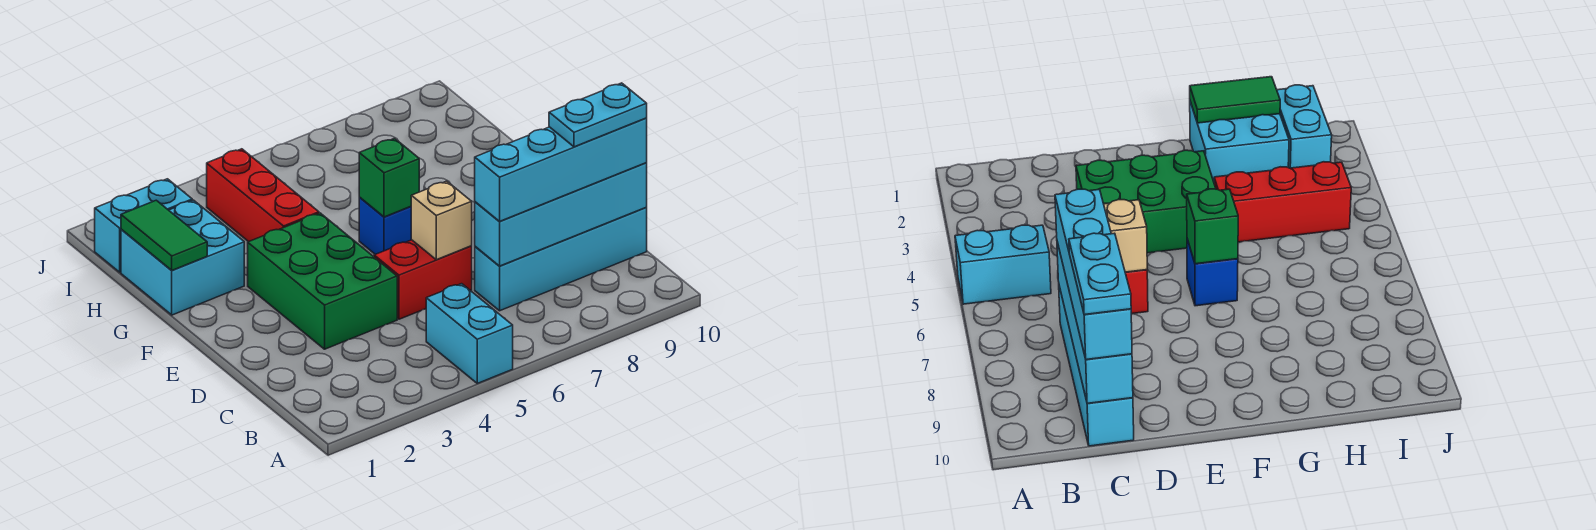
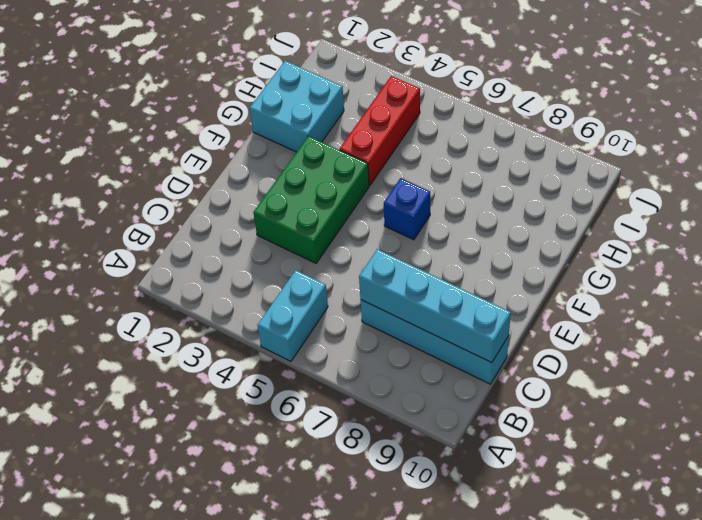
none -> red brick D5:D6 level 1
none -> cyan brick I1:I2 level 1
none -> tan brick D6 level 2

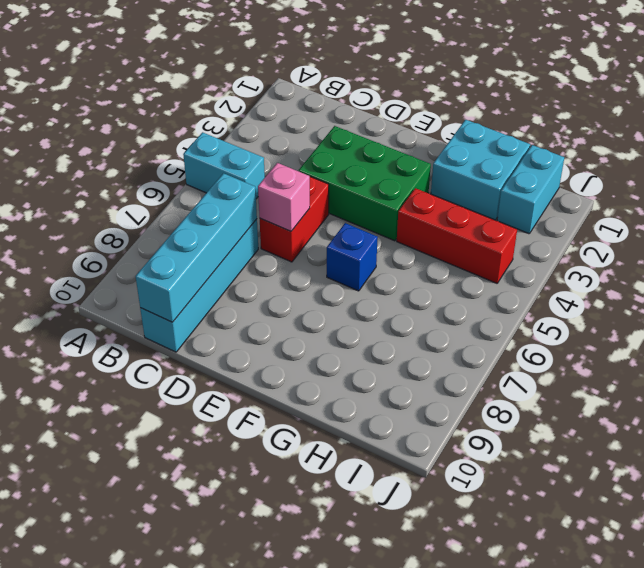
pink brick D6 level 2 -> tan brick D6 level 2
none -> green brick F6 level 2
none -> green tile G1:H1 level 2
none -> cyan brick C7:C10 level 3

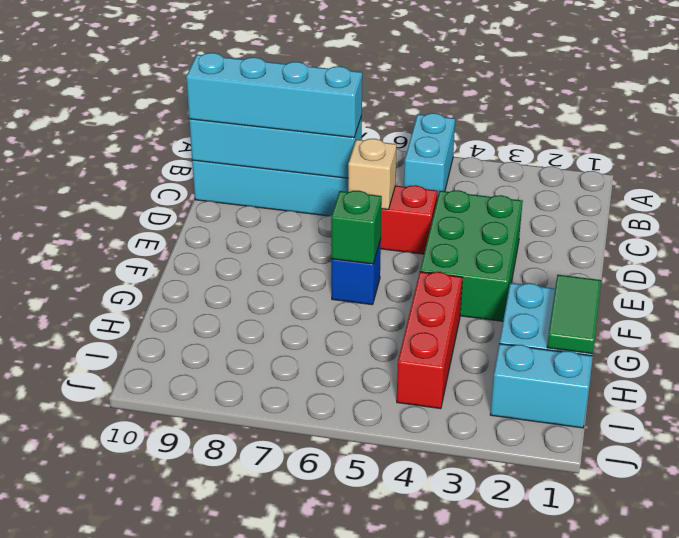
none -> cyan plate C9:C10 level 4

